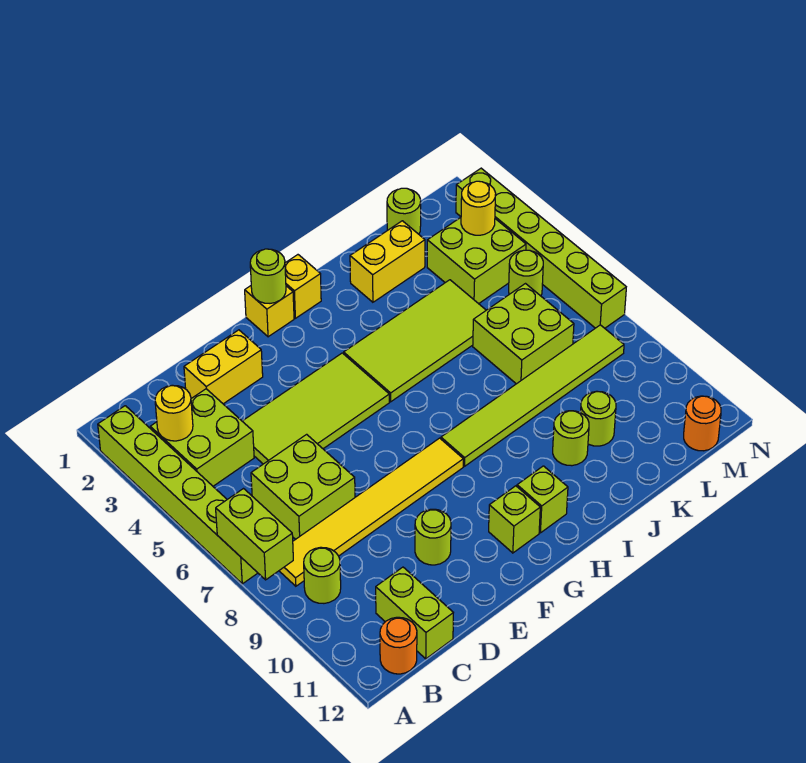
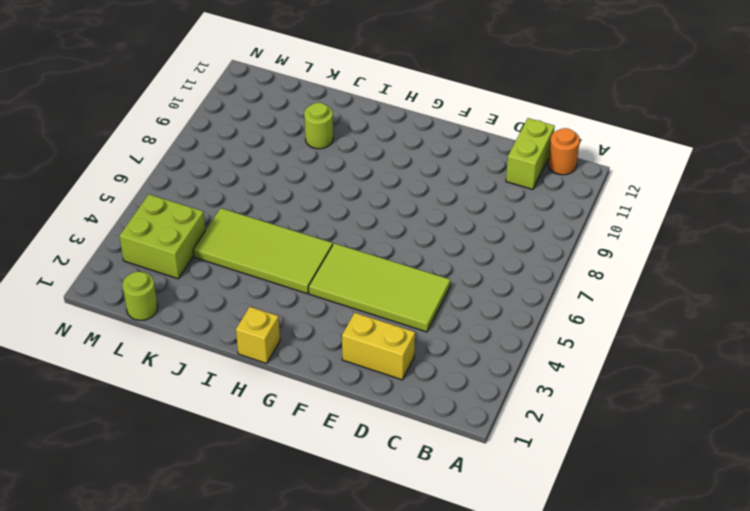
none -> lime brick A2:A7 level 1
none -> lime brick B3:C4 level 1
none -> yellow tile B8:G8 level 1

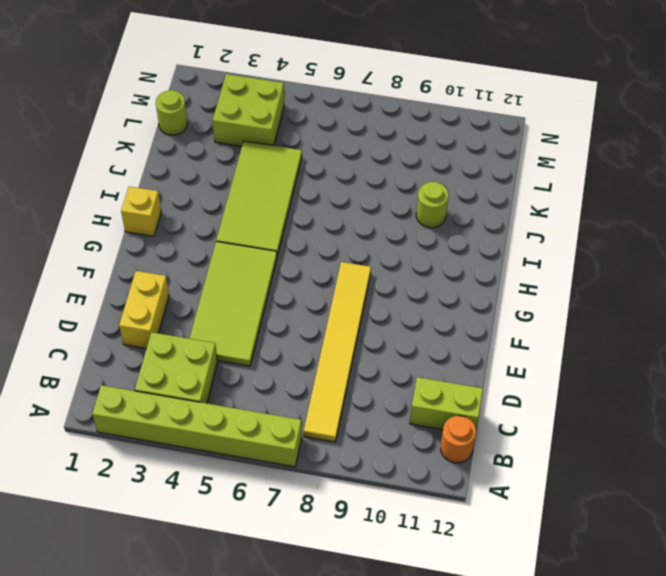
none -> lime round brick B9 level 1
none -> lime brick C6:D7 level 1
none -> lime round brick E10 level 1

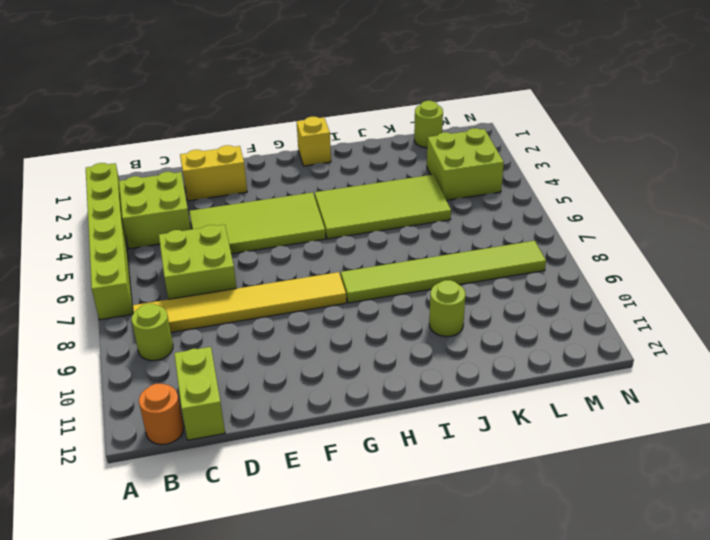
none -> lime round brick E10 level 1
none -> yellow brick G1 level 1
none -> lime brick G11 level 1

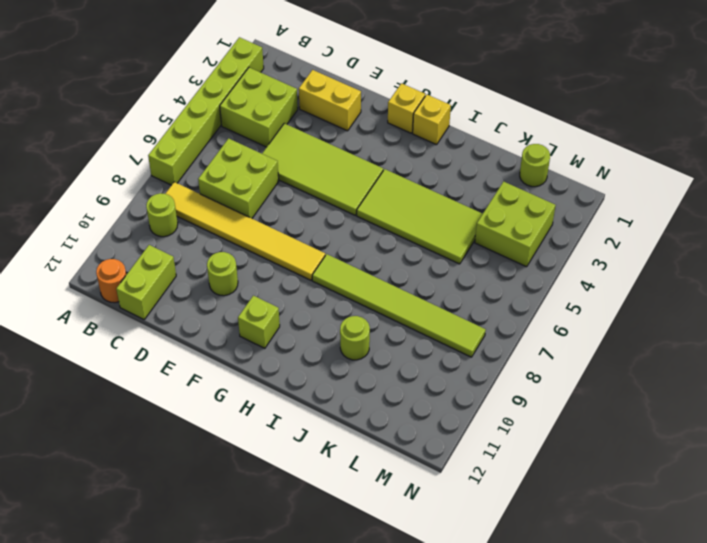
none -> lime brick H11 level 1
none -> yellow brick J2:K2 level 1
none -> lime brick K6:L7 level 1

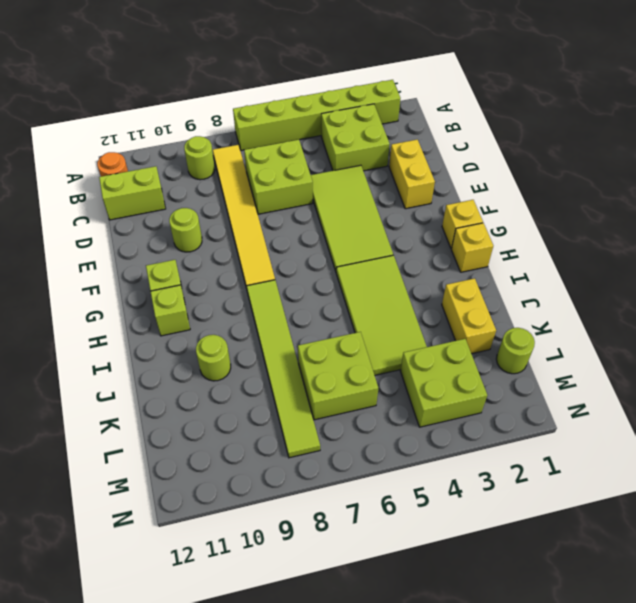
none -> lime round brick K10 level 1
none -> lime round brick M5 level 1
none -> orange round brick M12 level 1

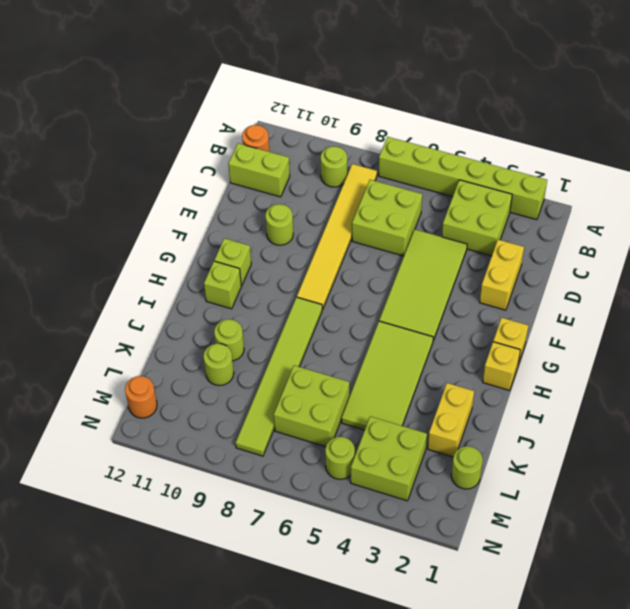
none -> lime brick N2:N7 level 1
none -> lime brick A7:A8 level 2
none -> yellow round brick B3 level 2

